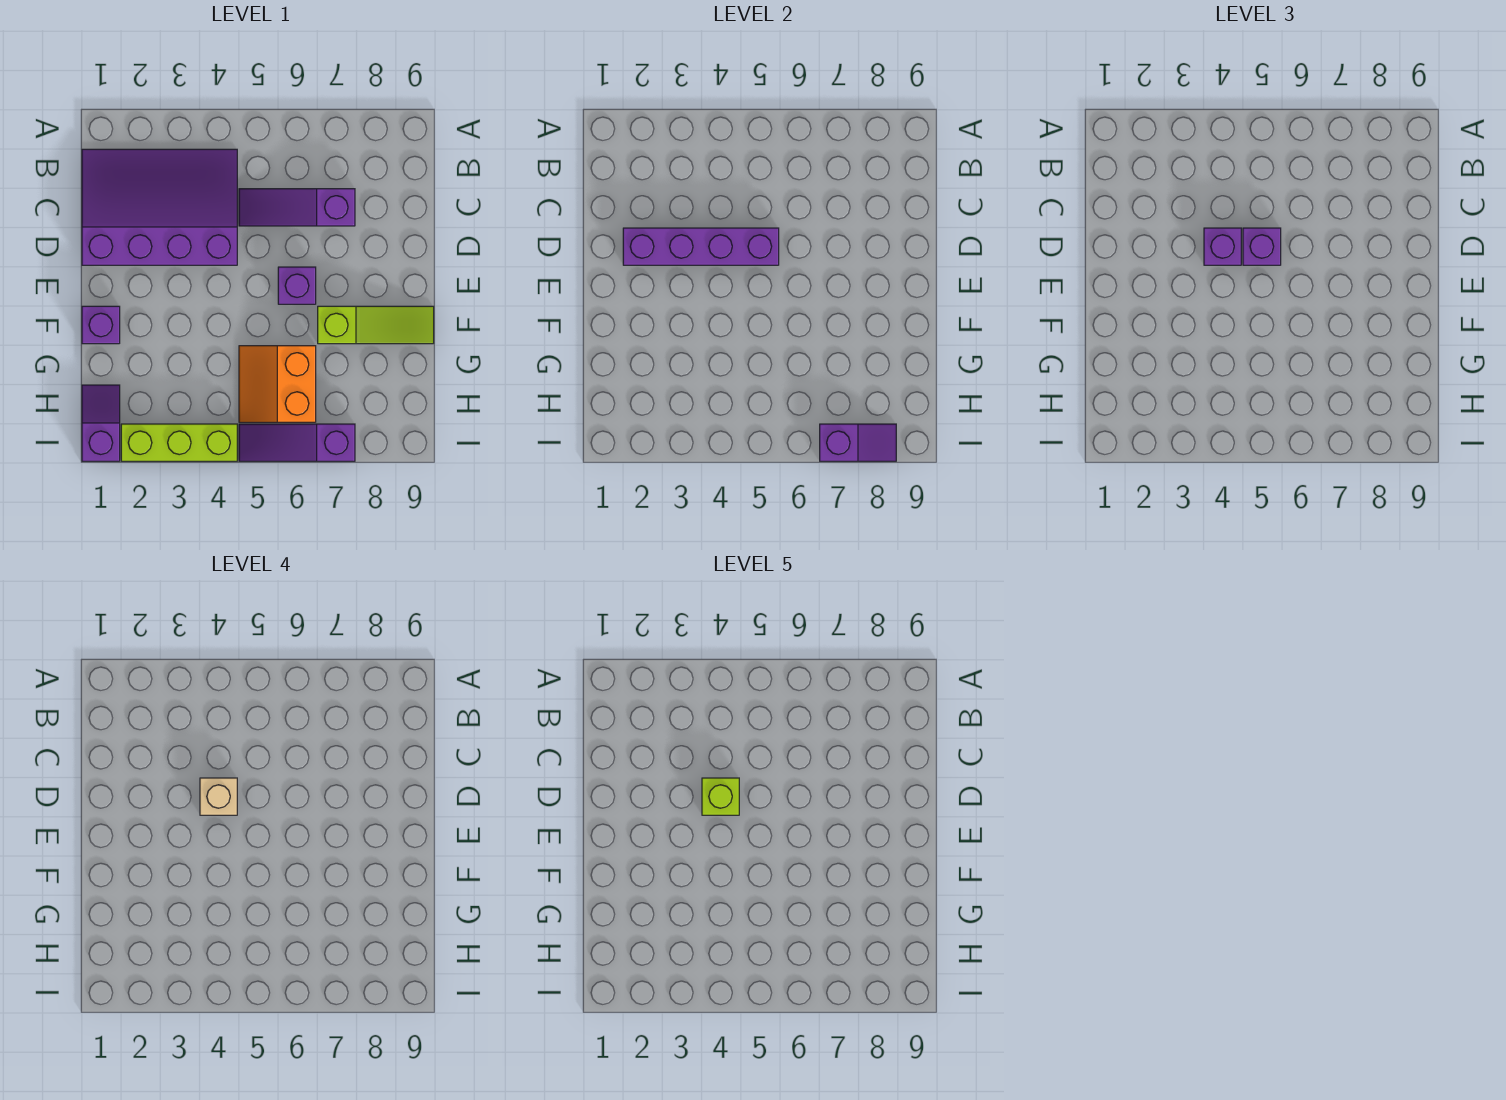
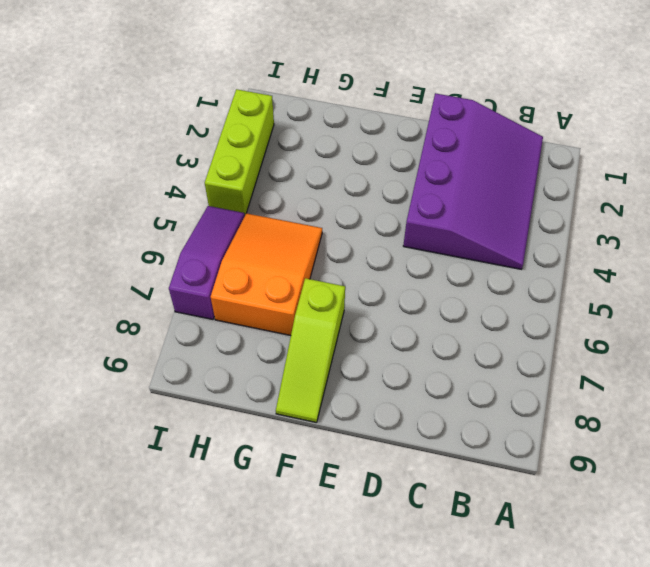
orange slope G5:H7 level 1 top 7 -> orange slope G5:H6 level 1 top 6
none -> purple slope C5:C7 level 1 top 7
none -> purple brick E6 level 1
none -> purple brick F1 level 1

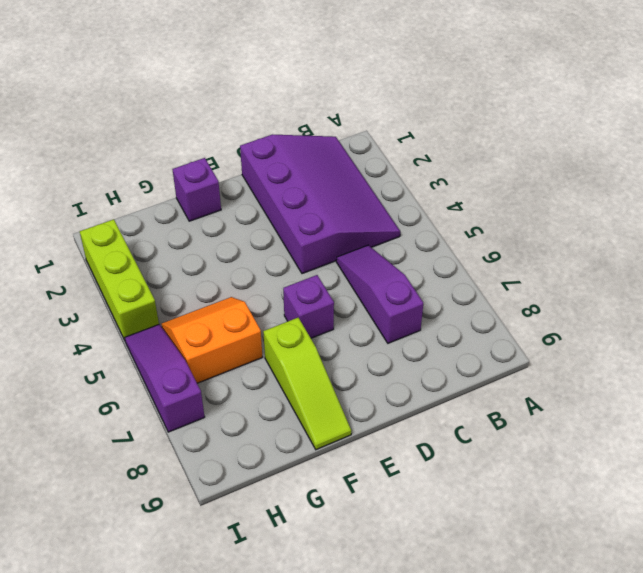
none -> purple slope H1:I1 level 1 top I
none -> purple brick D2:D5 level 2
none -> purple slope I7:I8 level 2 top 7

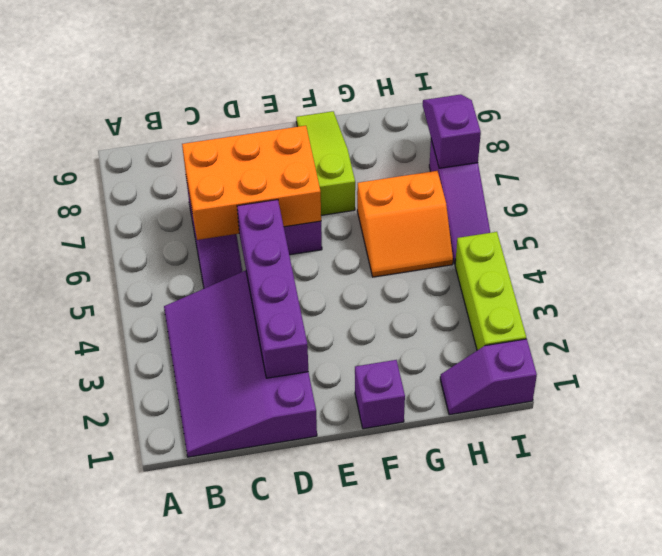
orange brick C6:E7 level 2 -> none
none -> purple brick D4 level 3
none -> purple brick D5 level 3
none -> tan brick D4 level 4

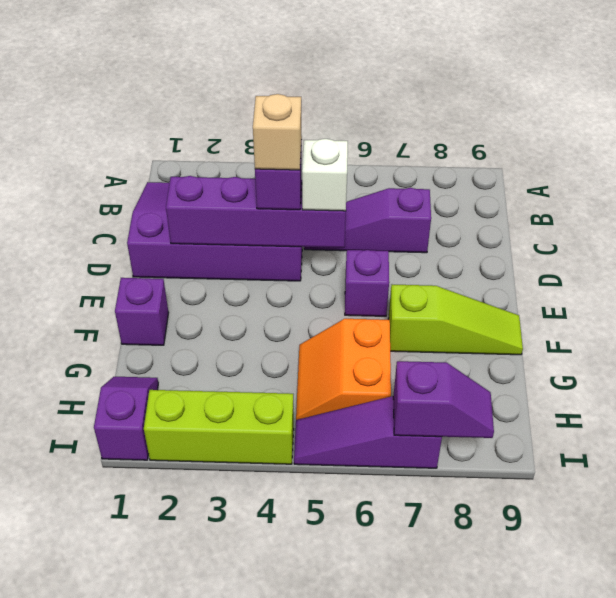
white brick D5 level 3 -> purple brick D5 level 3
none -> lime brick D4 level 5

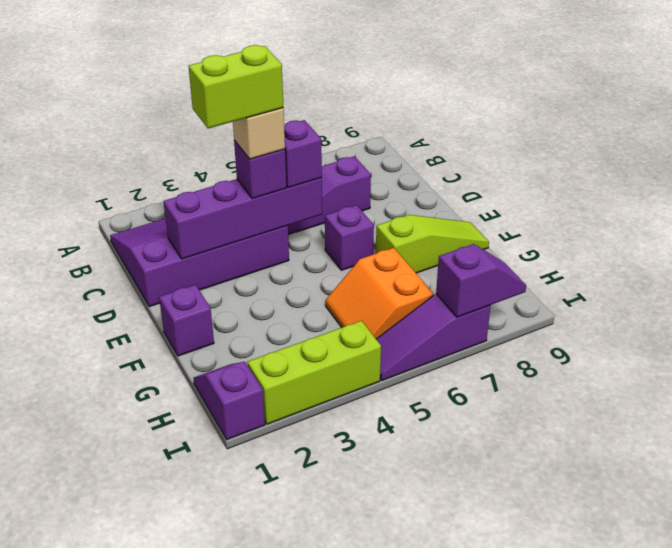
lime brick D3:D4 level 5 -> lime brick D4 level 5

